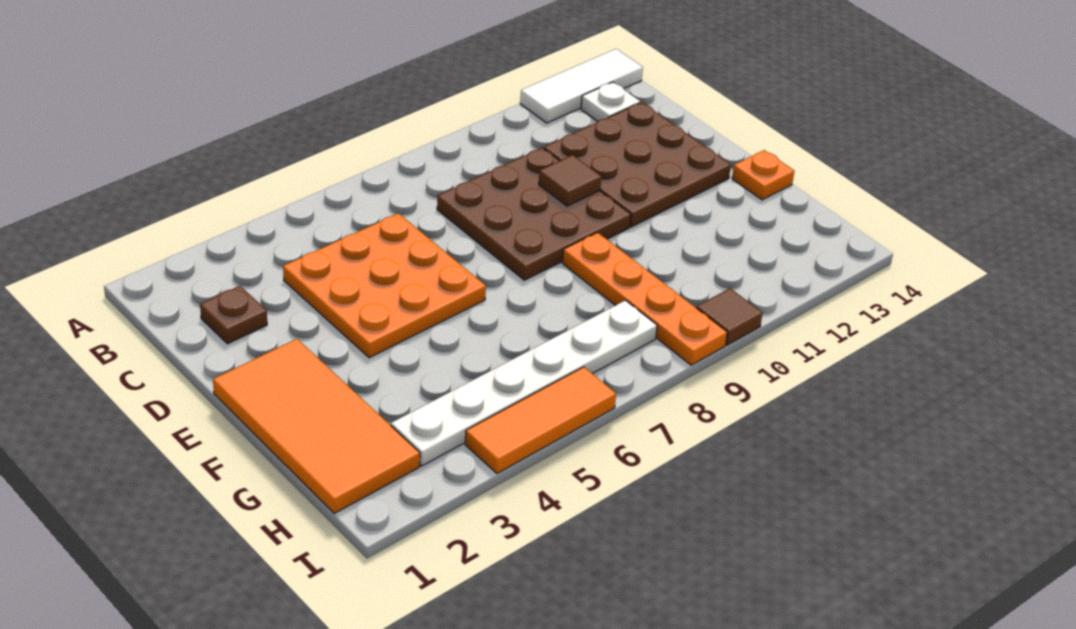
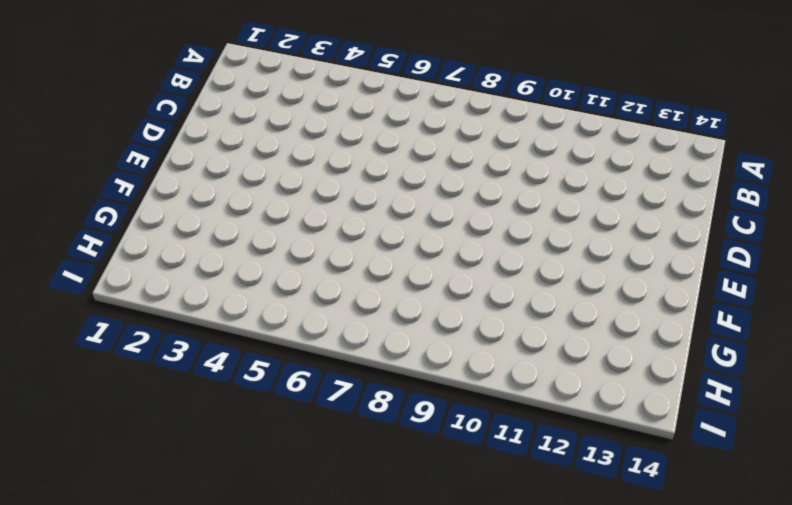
none -> white tile A12:A14 level 1
none -> white plate B13 level 1
none -> brown plate C2 level 1

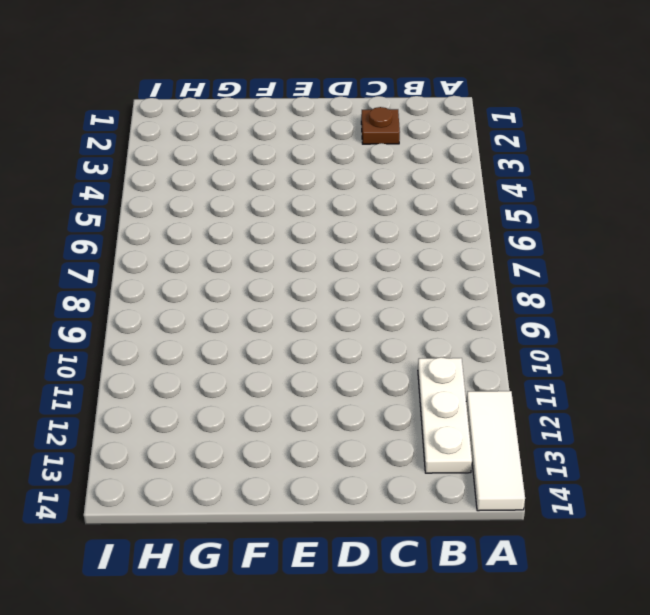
white plate B11:B13 level 1 -> white plate B13 level 1
none -> orange plate C4:E6 level 1
none -> brown plate C8:E10 level 1
none -> brown plate C11:E13 level 1

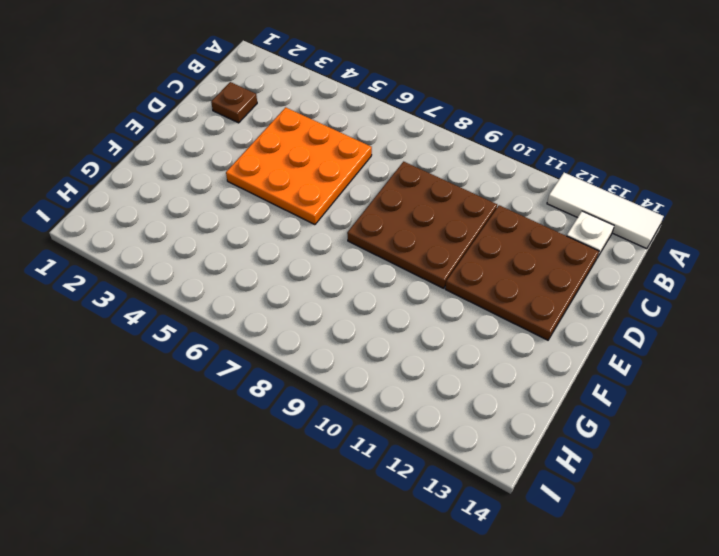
none -> orange tile E1:H2 level 1
none -> orange plate F9:I9 level 1
none -> orange plate F14 level 1

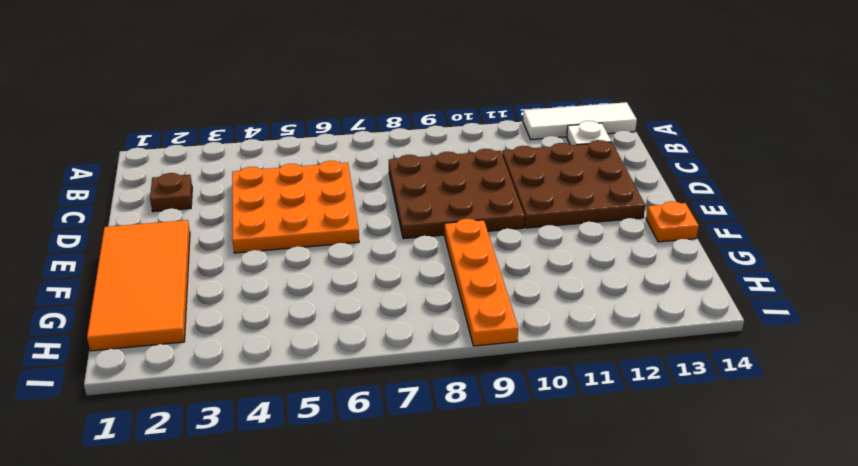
none -> white plate H3:H8 level 1
none -> orange tile I4:I6 level 1
none -> brown tile I10 level 1

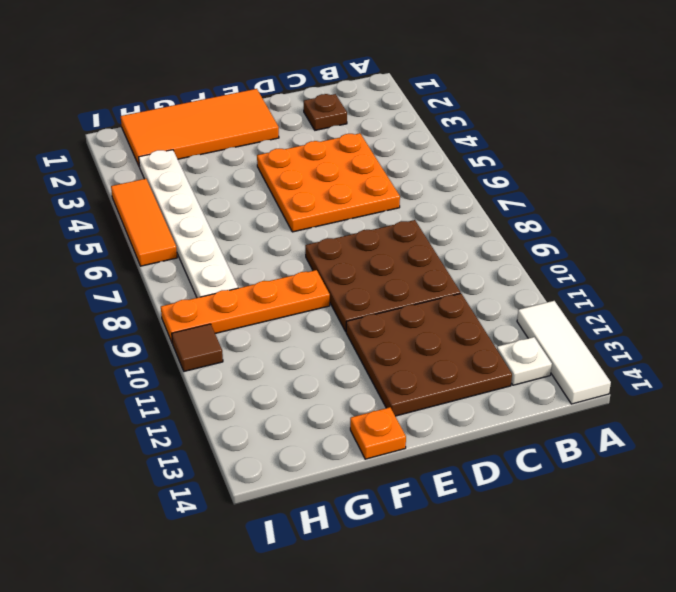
none -> brown tile D10 level 2

